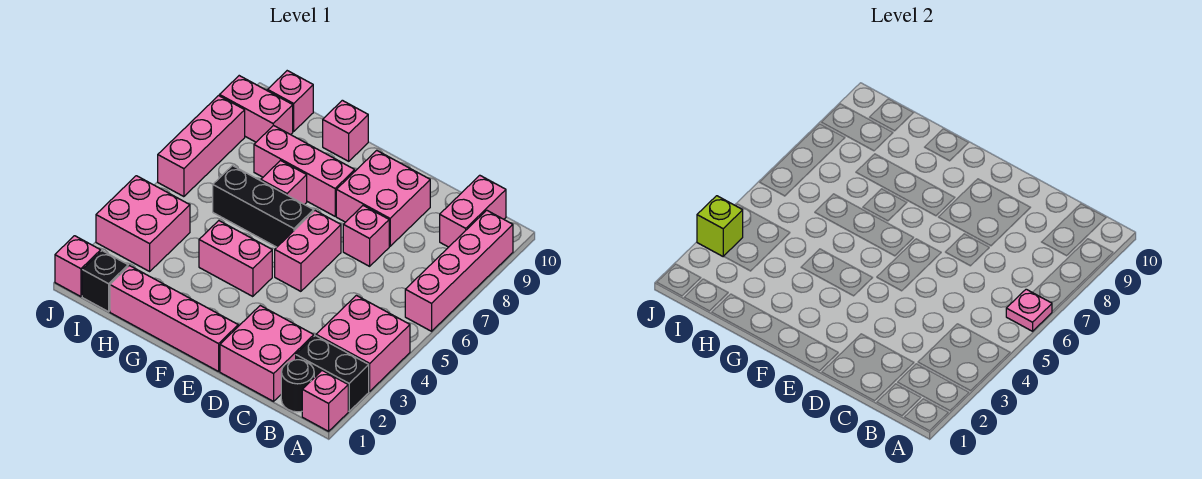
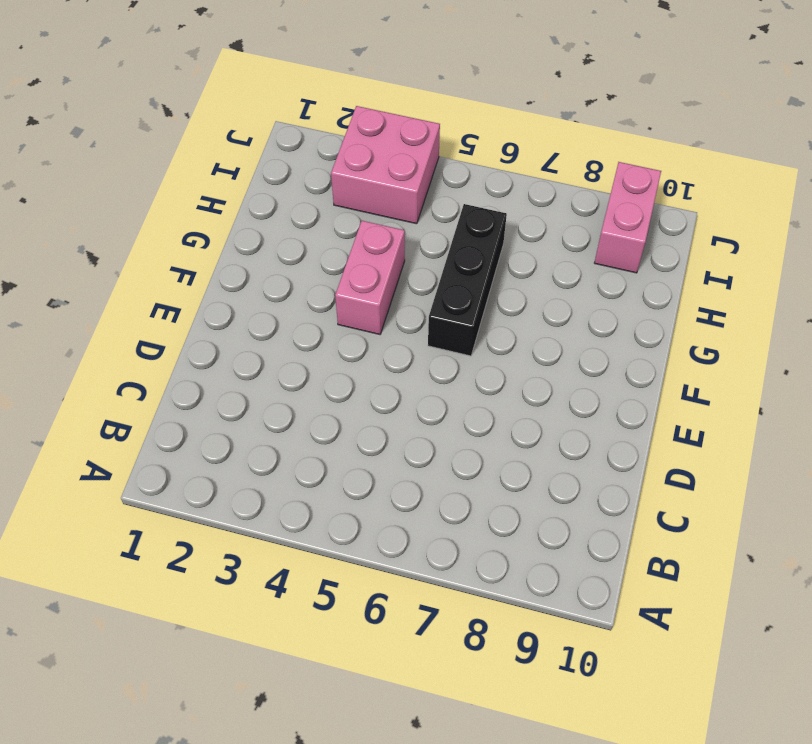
none -> pink brick A1 level 1
none -> black brick A2:B2 level 1
none -> pink brick A3:B4 level 1

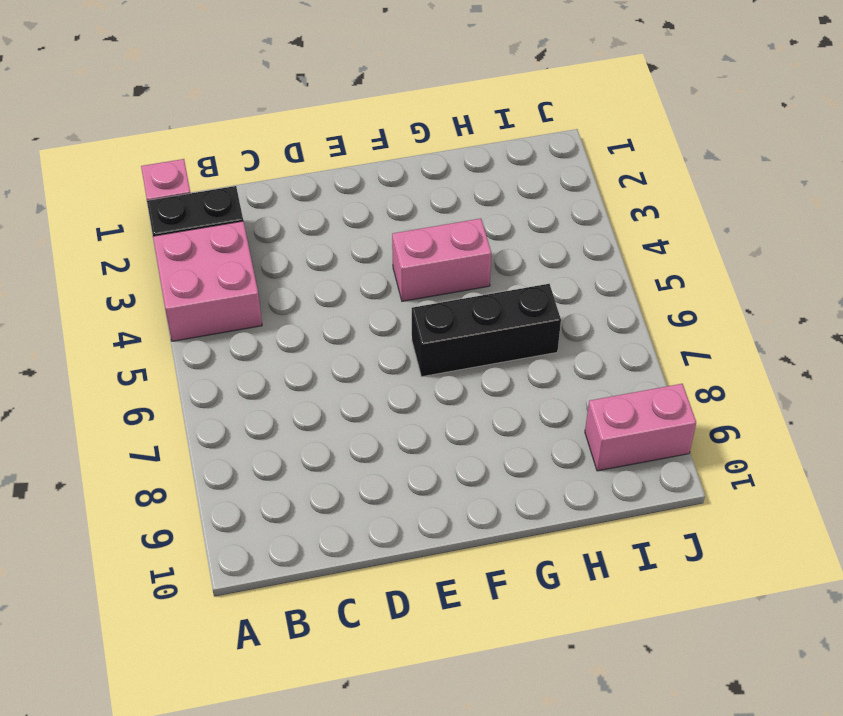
none -> pink brick A6:A9 level 1
none -> black round brick B1 level 1
none -> pink brick B9:B10 level 1

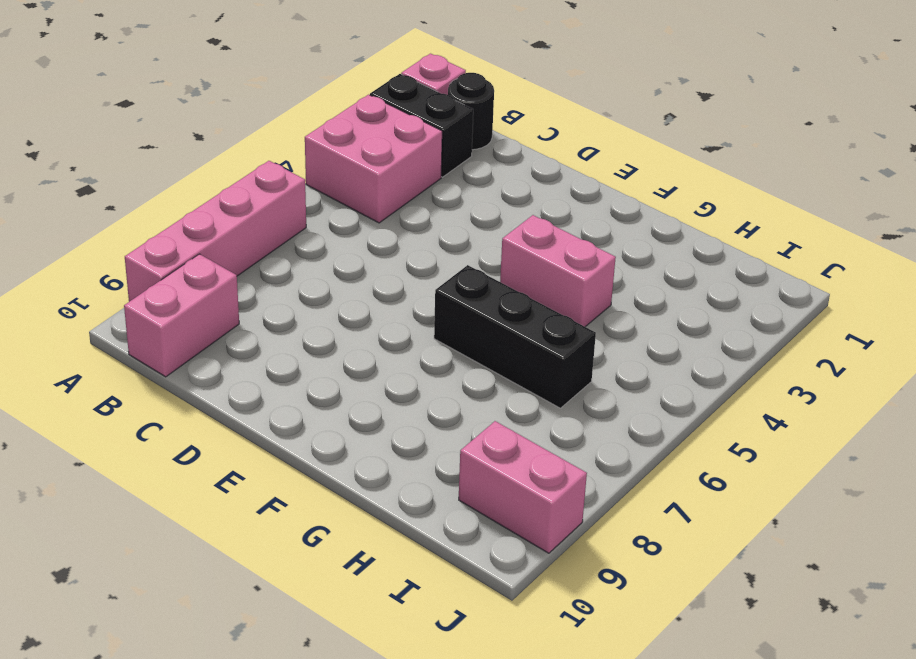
none -> pink brick C1:D2 level 1
none -> pink brick D7 level 1
none -> pink brick D8:E9 level 1

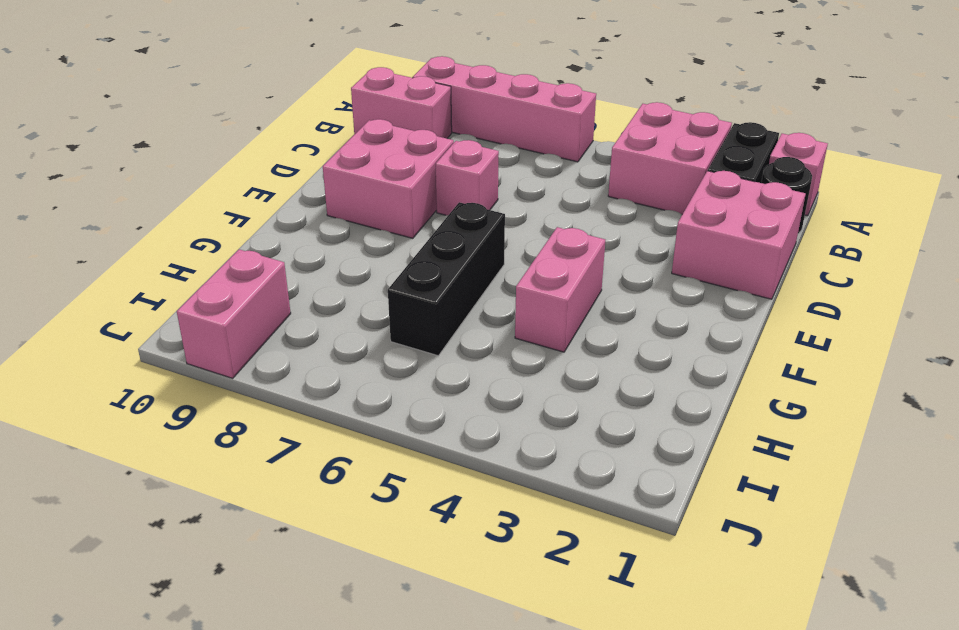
none -> pink brick E1:H1 level 1
none -> pink brick E5:E6 level 1
none -> pink brick F8:H8 level 1

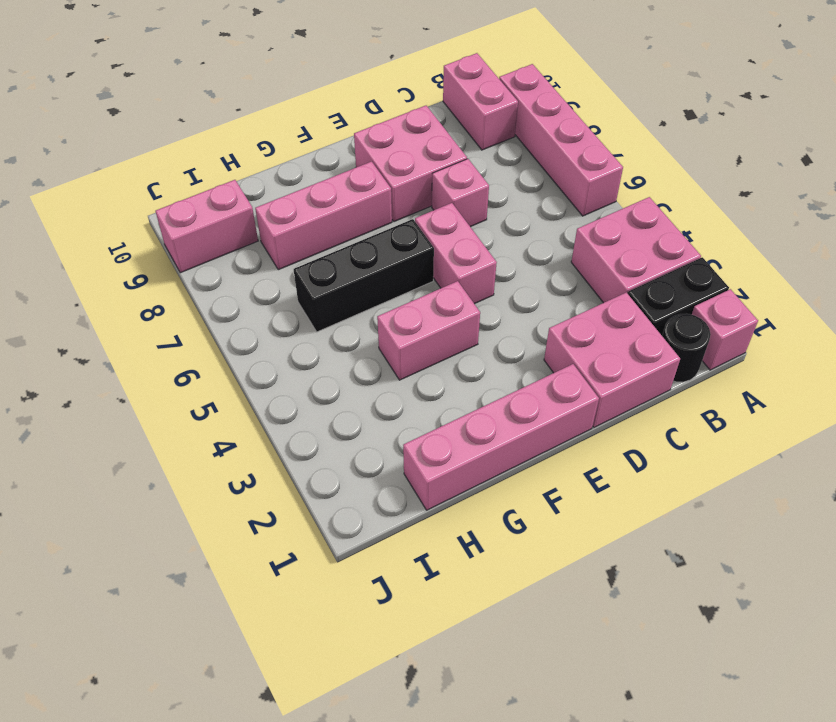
none -> pink brick G7 level 1
none -> pink brick G10 level 1
none -> black brick I1 level 1

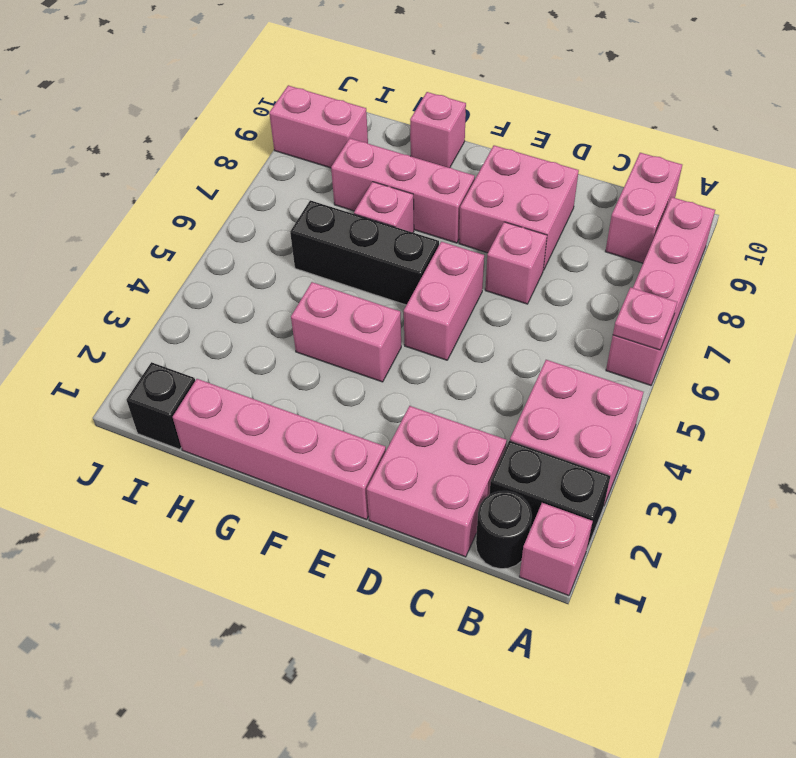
none -> pink brick I3:J4 level 1
none -> pink brick I10 level 1
none -> pink brick J1 level 1

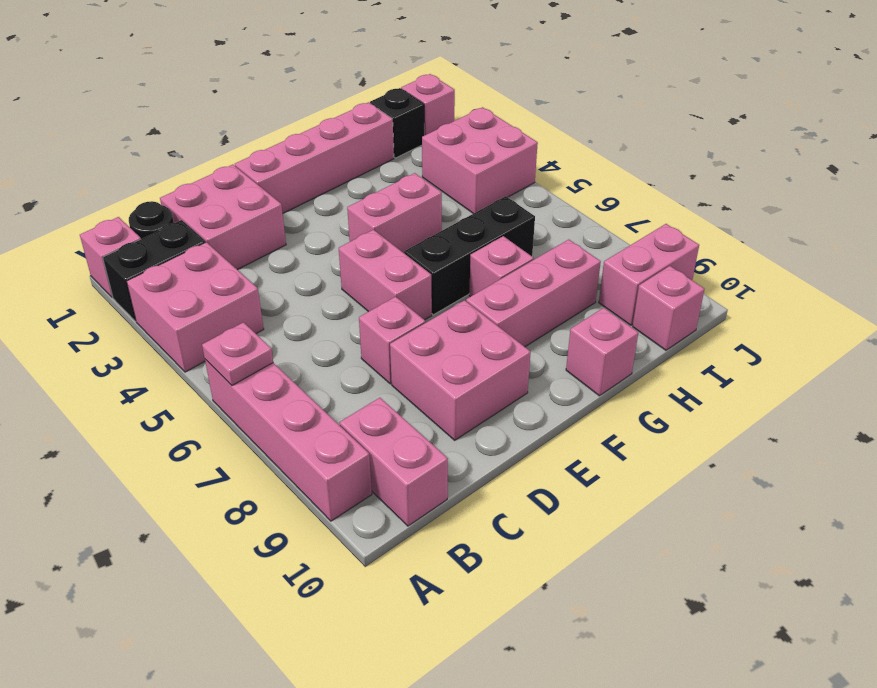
none -> pink brick J6:J8 level 1
none -> lime brick J3 level 2

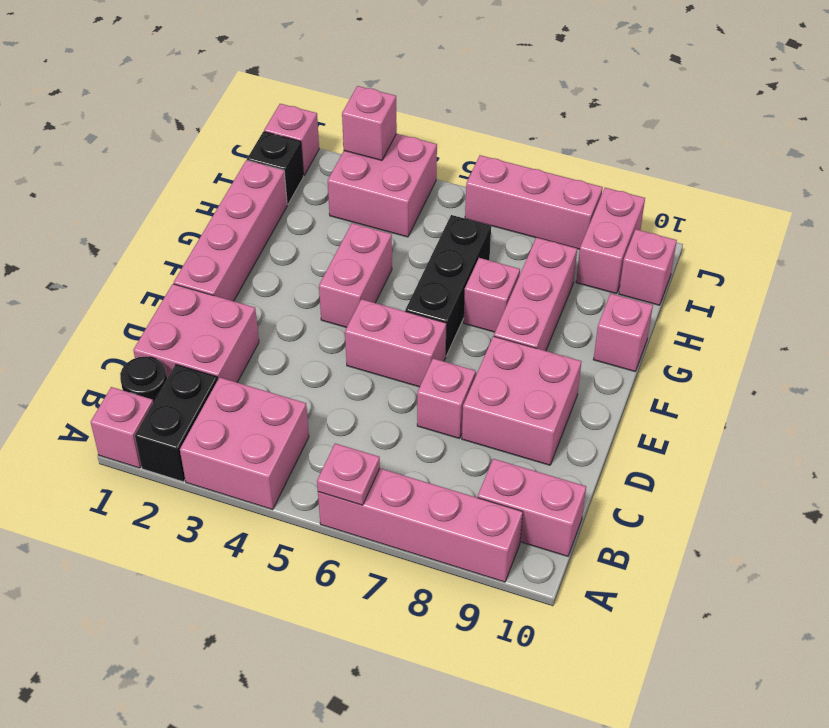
pink brick J3 level 2 -> lime brick J3 level 2

